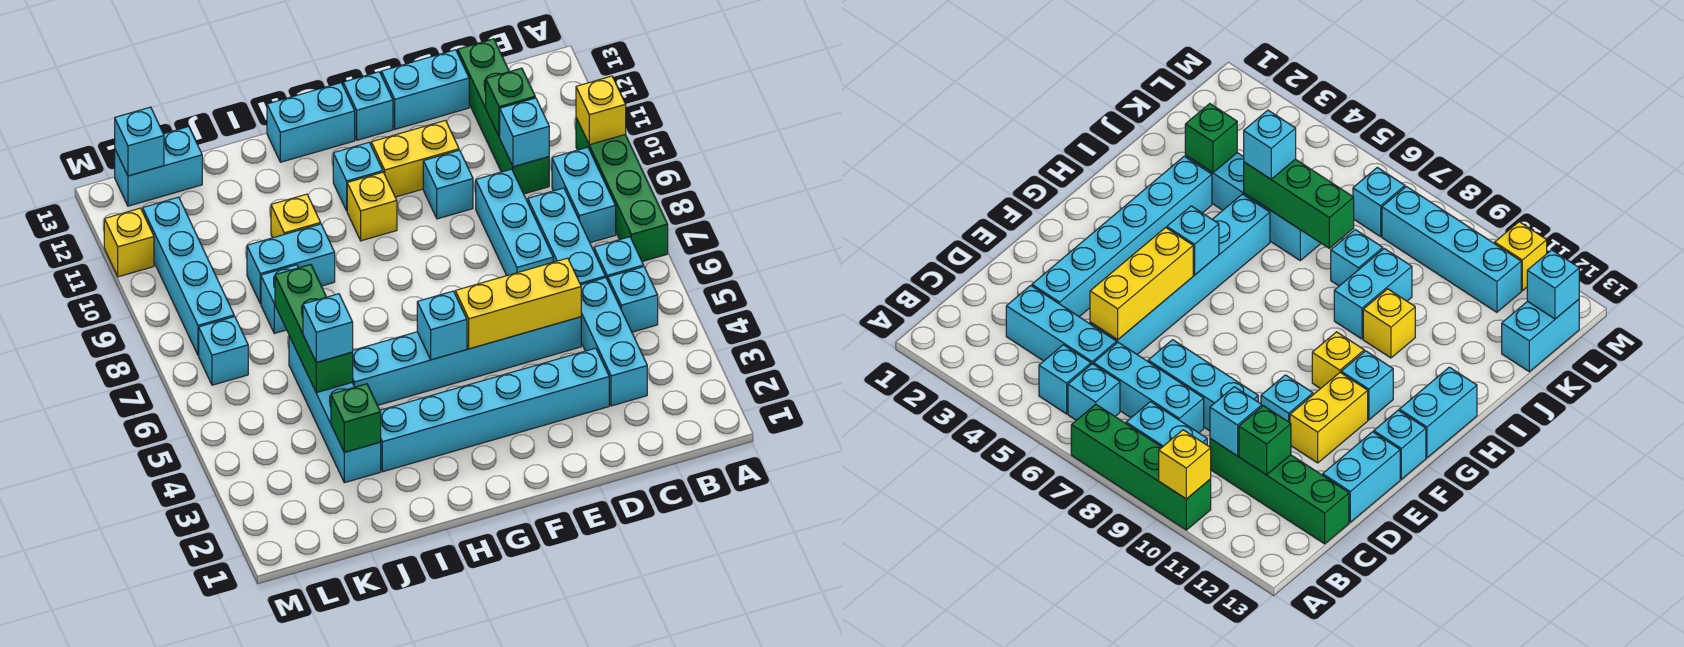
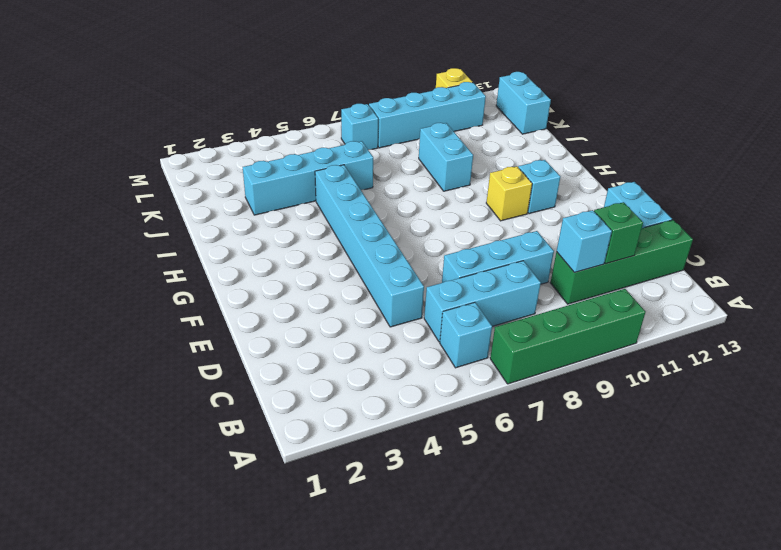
none -> cyan brick B5 level 1
none -> cyan brick B8:B9 level 1
none -> cyan brick C3:C5 level 1
none -> cyan brick D3:I3 level 1

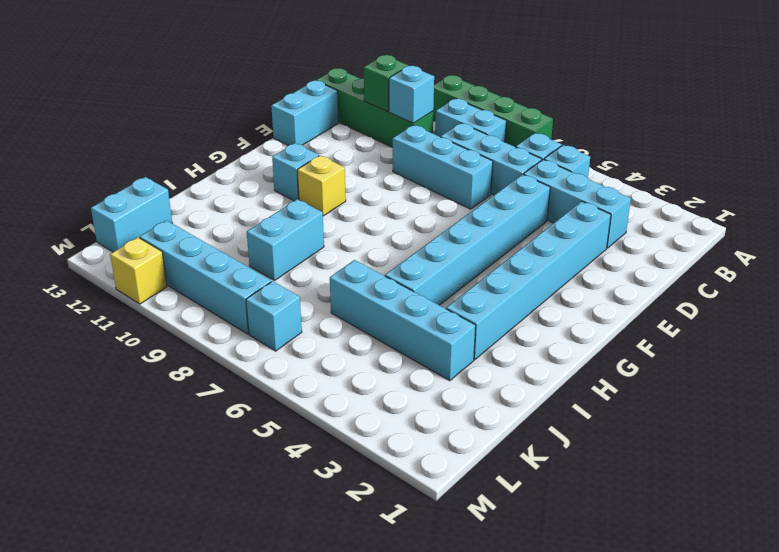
none -> cyan brick E10 level 1
none -> yellow brick E11:F11 level 1
none -> cyan brick F13 level 1
none -> cyan brick G13:H13 level 1

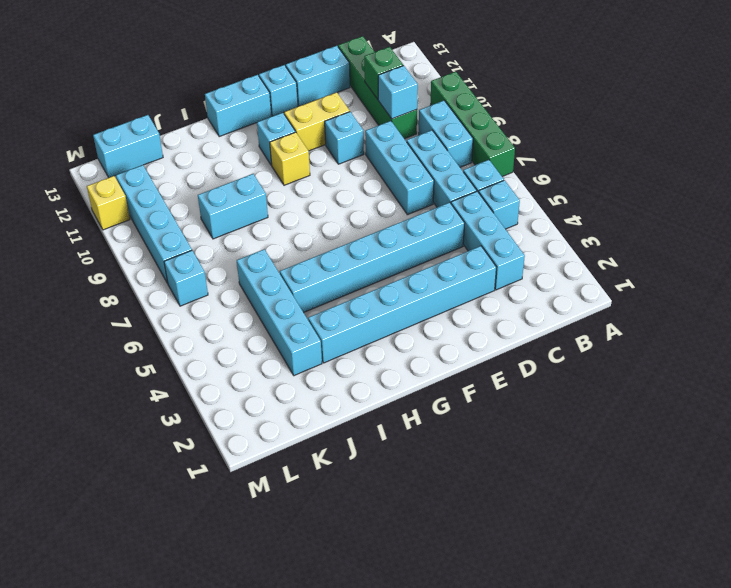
none -> yellow brick I10 level 1
none -> cyan brick J8 level 1
none -> yellow brick A10 level 2
none -> yellow brick D5:F5 level 2

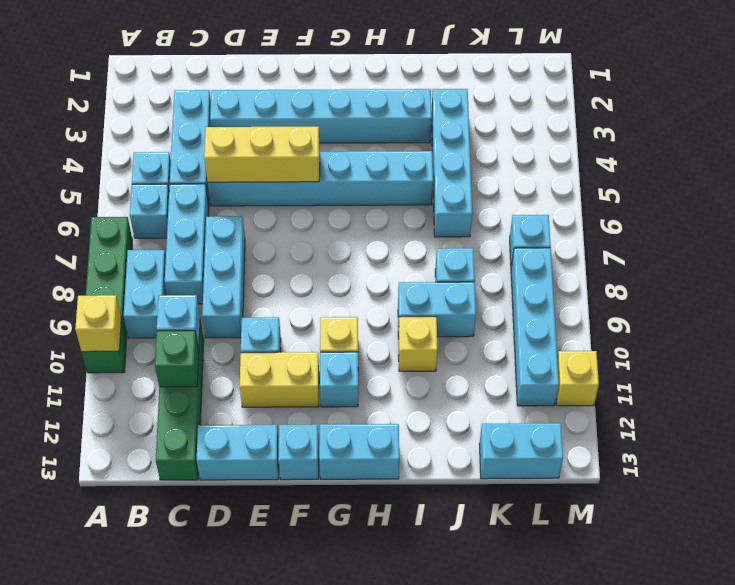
none -> cyan brick G5 level 2
none -> green brick J3 level 2
none -> green brick J5:J7 level 2
none -> cyan brick L13 level 2

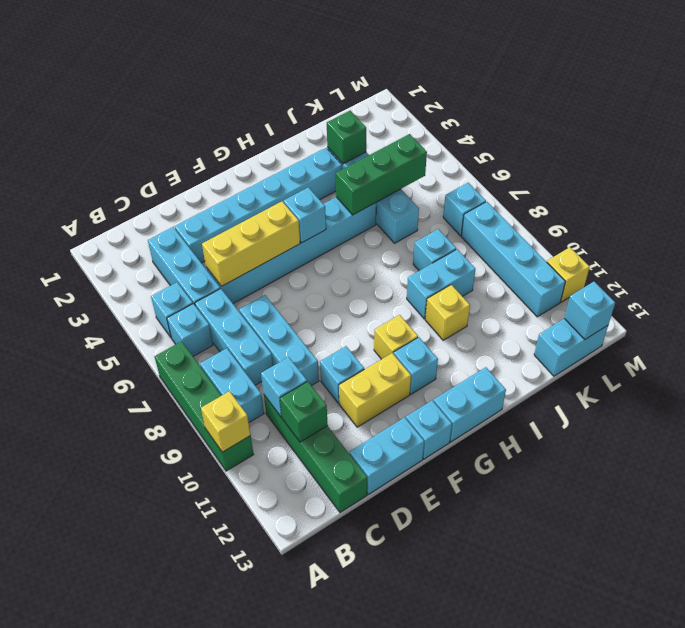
green brick I5:K5 level 2 -> green brick J5:J7 level 2
none -> cyan brick J5 level 3

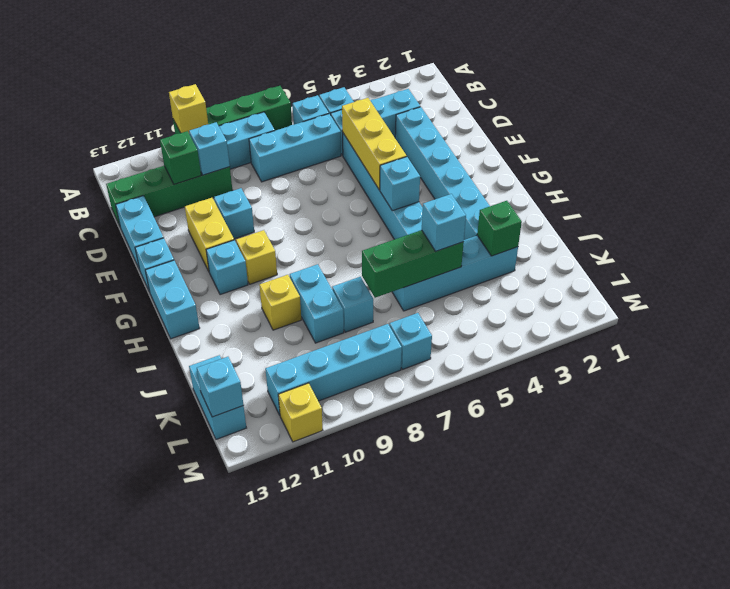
none -> cyan brick D7:D9 level 1

